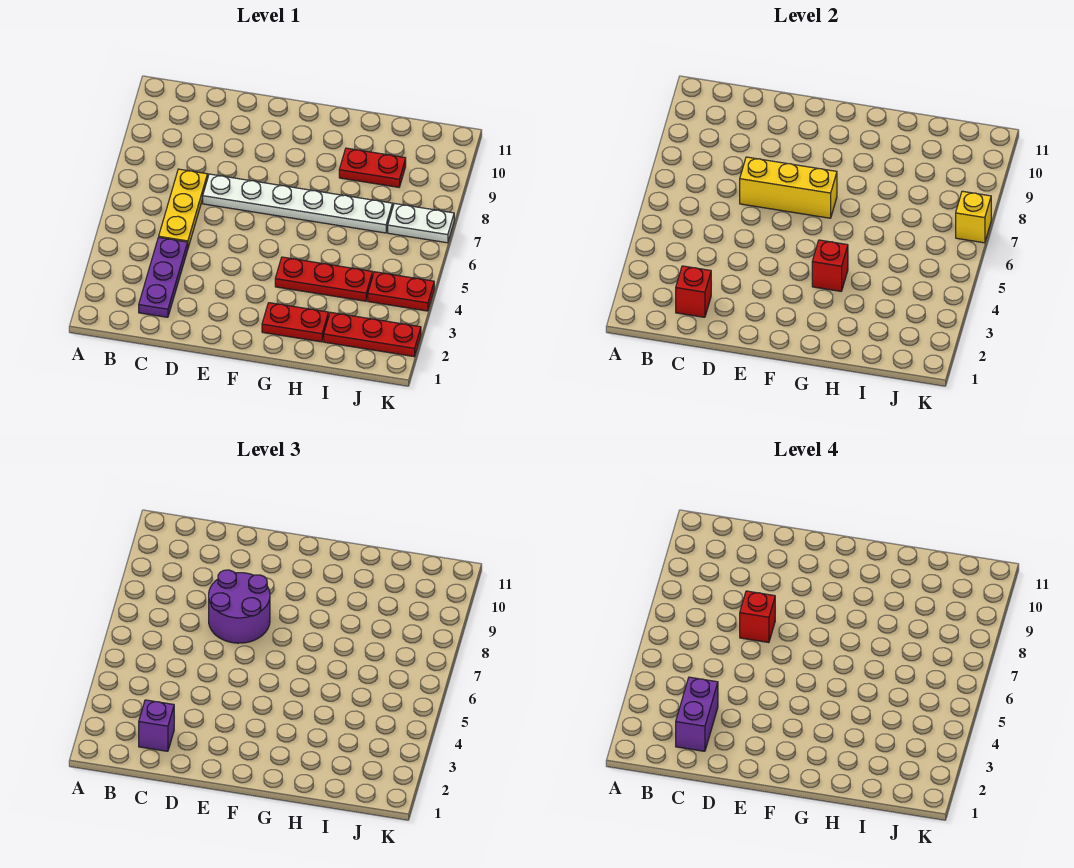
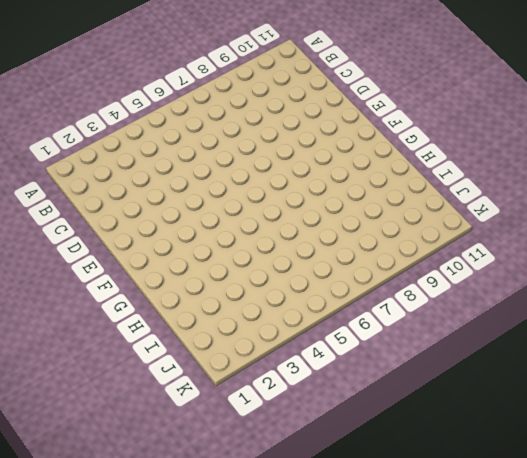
none -> purple plate C2:C4 level 1
none -> yellow plate C5:C7 level 1
none -> white plate D7:I7 level 1

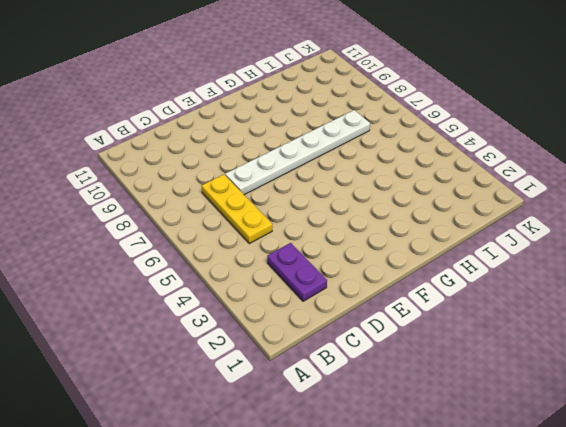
purple plate C2:C3 level 1 -> purple plate C2:C4 level 1
none -> red plate G2:H2 level 1
none -> red plate G4:I4 level 1
none -> red plate H9:I9 level 1

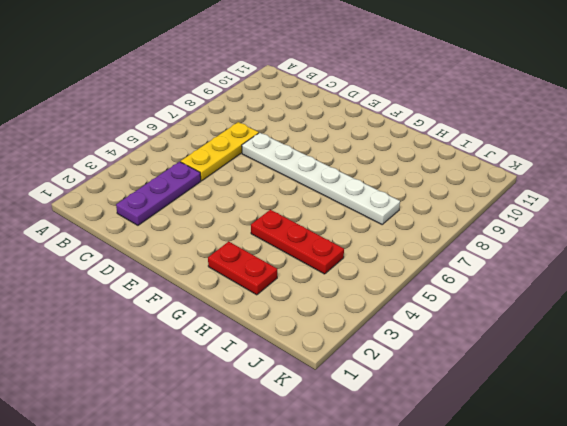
none -> red plate H9:I9 level 1
none -> red plate I2:K2 level 1
none -> red plate J4:K4 level 1

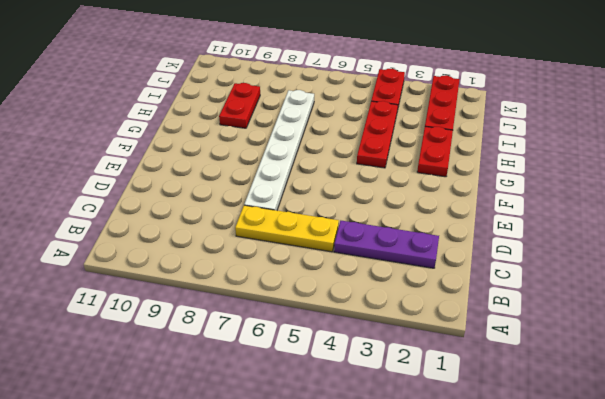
none -> white plate J7:K7 level 1
none -> red brick C2 level 2
none -> yellow brick D7:F7 level 2

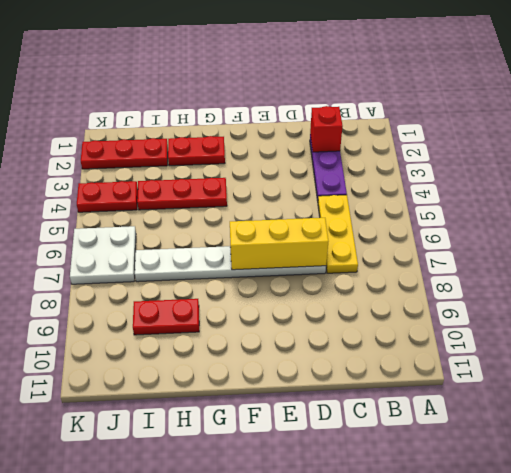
white plate J6:K7 level 1 -> white plate J7:K7 level 1
none -> red brick G4 level 2
none -> yellow brick K7 level 2
none -> purple brick C2 level 3

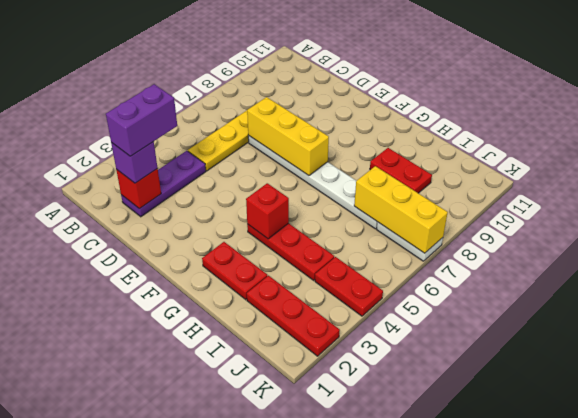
yellow brick I7:K7 level 2 -> yellow brick K7 level 2
none -> purple round brick D7:E8 level 3
none -> red brick D7 level 4

